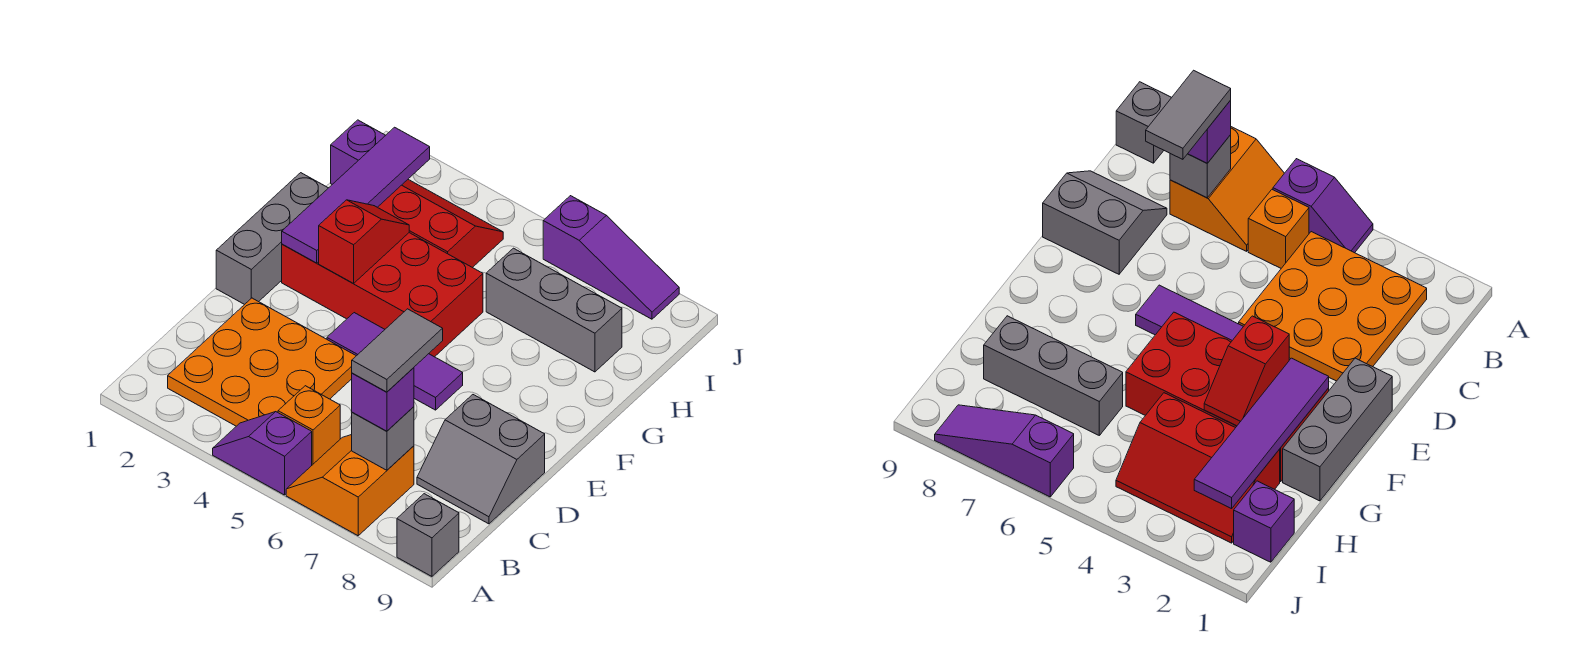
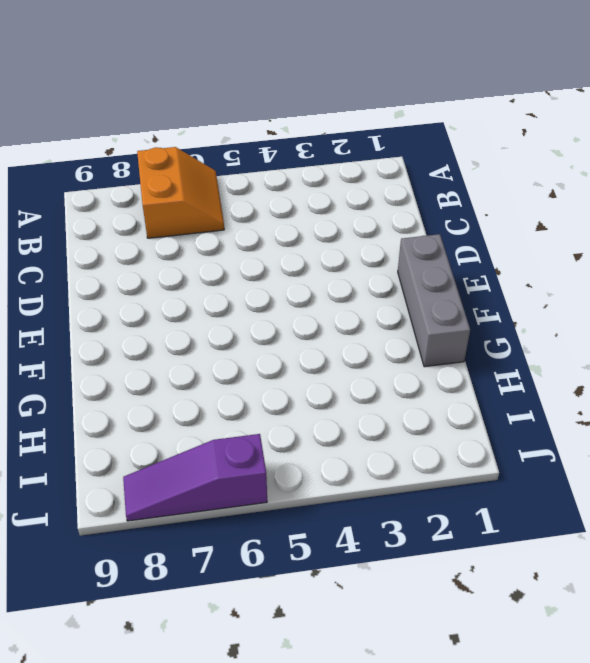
none -> purple slope A4:A5 level 1 top 5
none -> grey brick A9 level 1
none -> orange plate B2:D4 level 1

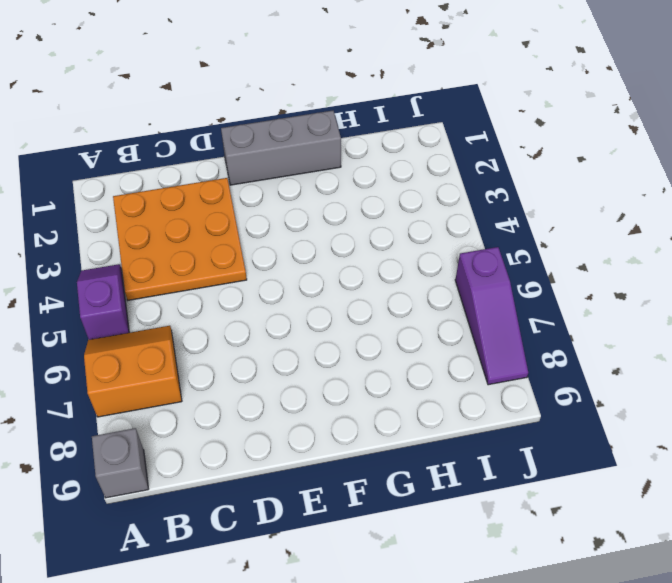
none -> orange brick B5 level 1
none -> grey slope C8:D9 level 1 top D
none -> purple tile E4:E6 level 1

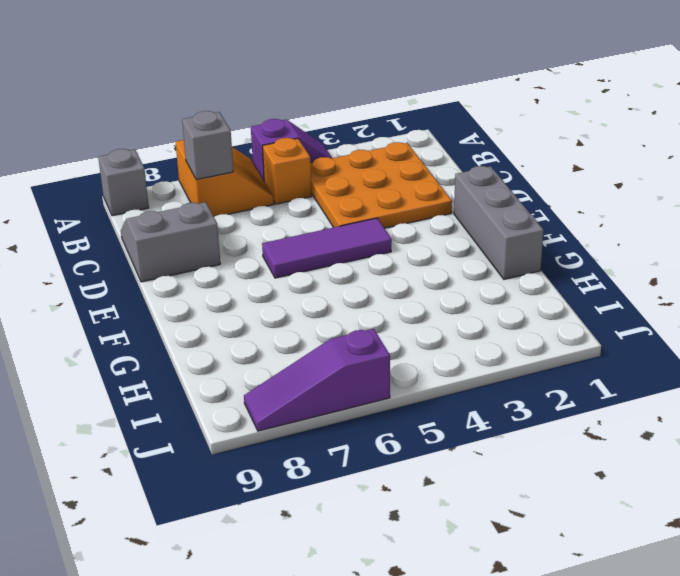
none -> red brick F2:G5 level 1
none -> red slope H2:I4 level 1 top H
none -> grey brick H6:H8 level 1

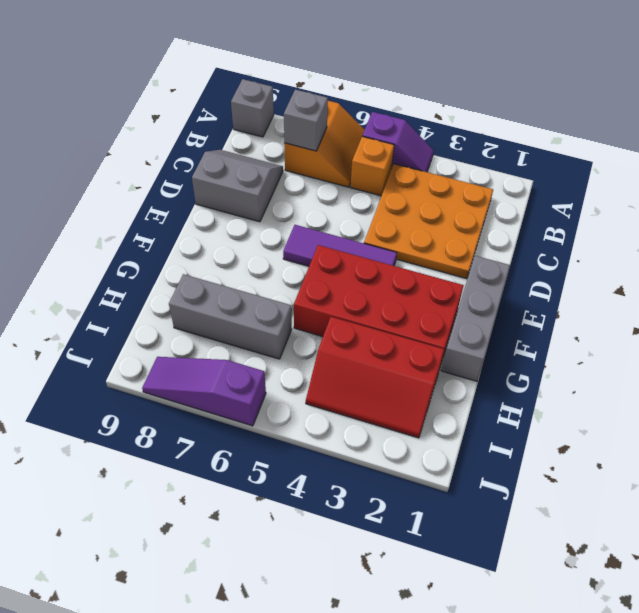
none -> purple brick I1 level 1
none -> purple tile F2:I2 level 2
none -> red slope F3:G3 level 2 top F

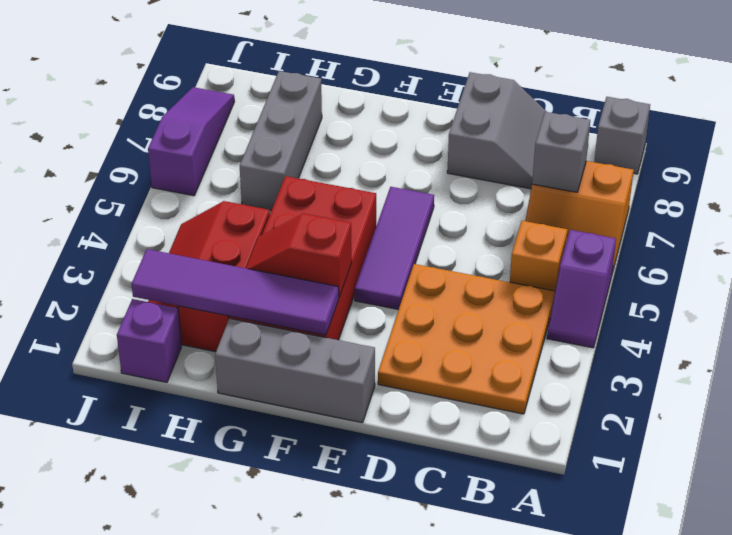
none -> purple brick B7 level 3
none -> grey tile B7:C7 level 4

